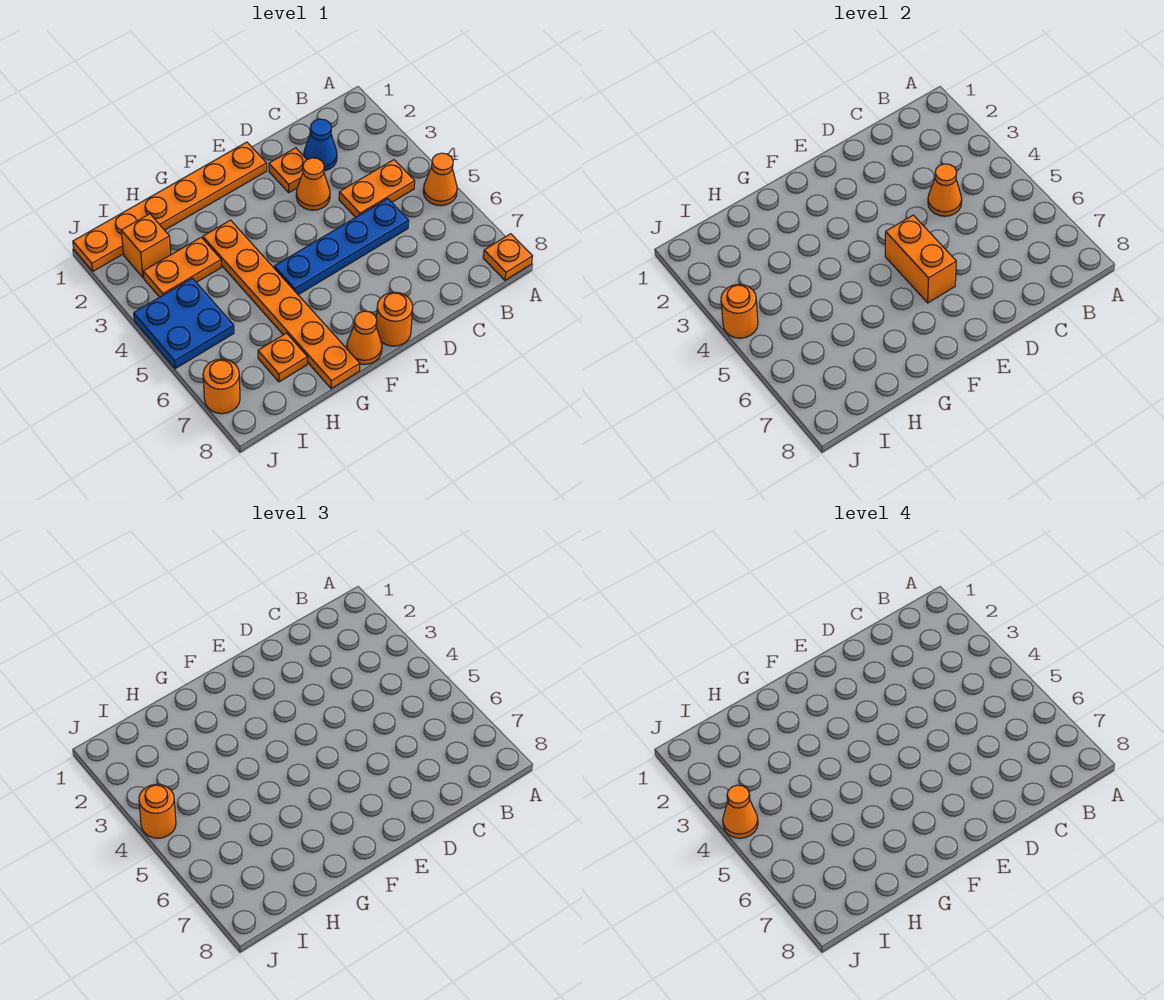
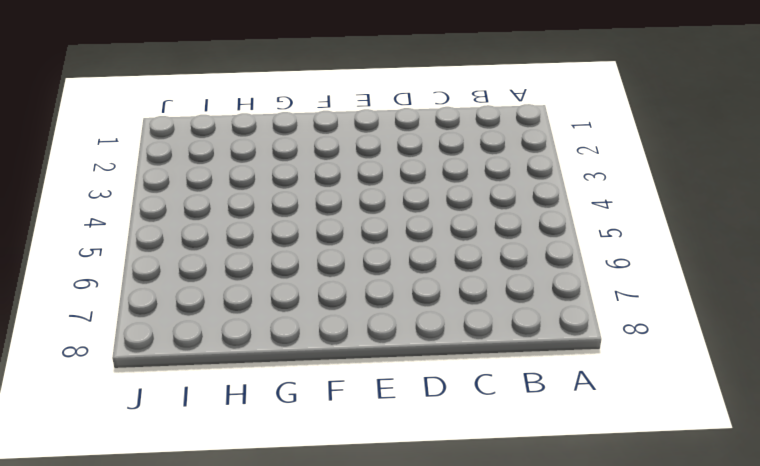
none -> orange cone A5 level 1
none -> orange plate A8 level 1
none -> orange plate B4:C4 level 1

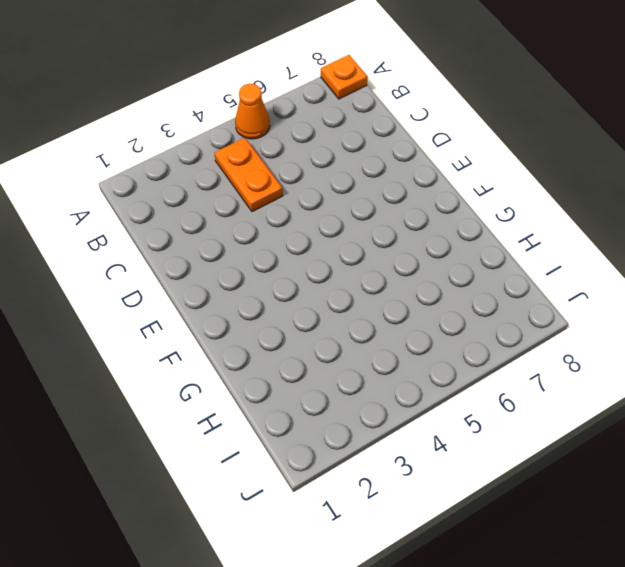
none -> blue cone C2 level 1
none -> blue plate C5:F5 level 1
none -> orange plate D2 level 1

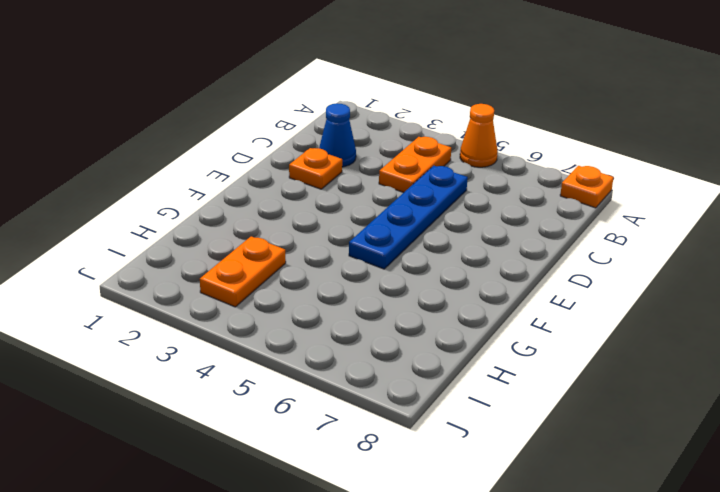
none -> orange cone D3 level 1
none -> orange plate E1:J1 level 1
none -> orange round brick E8 level 1

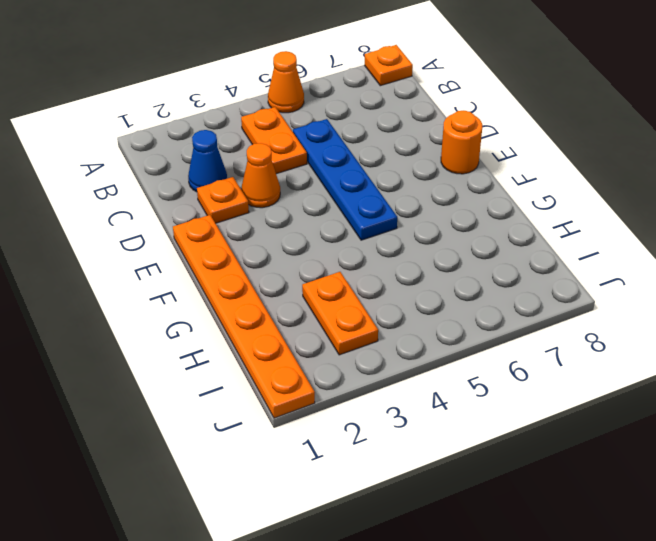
none -> orange cone F8 level 1
none -> orange plate G3:G8 level 1
none -> orange plate H7 level 1

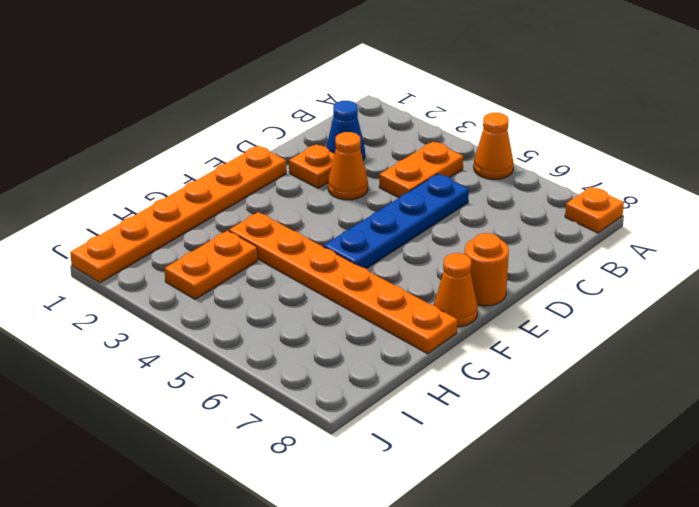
none -> orange plate H7 level 1
none -> orange brick I2 level 1
none -> blue plate I4:J5 level 1

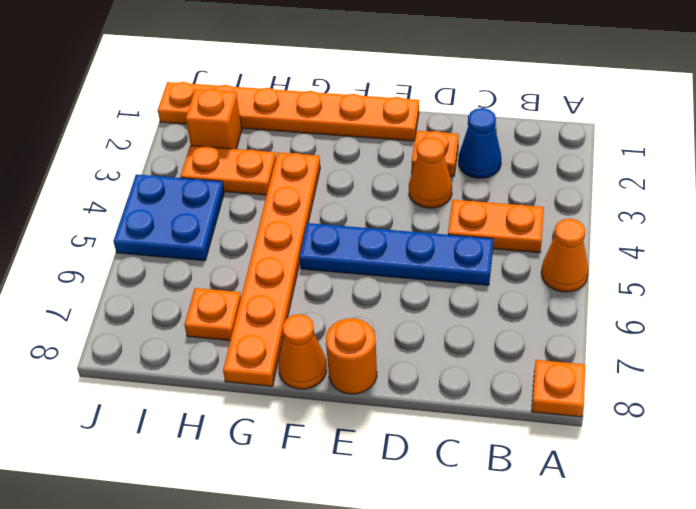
none -> orange round brick J7 level 1
none -> orange cone C4 level 2
none -> orange brick E5:E6 level 2

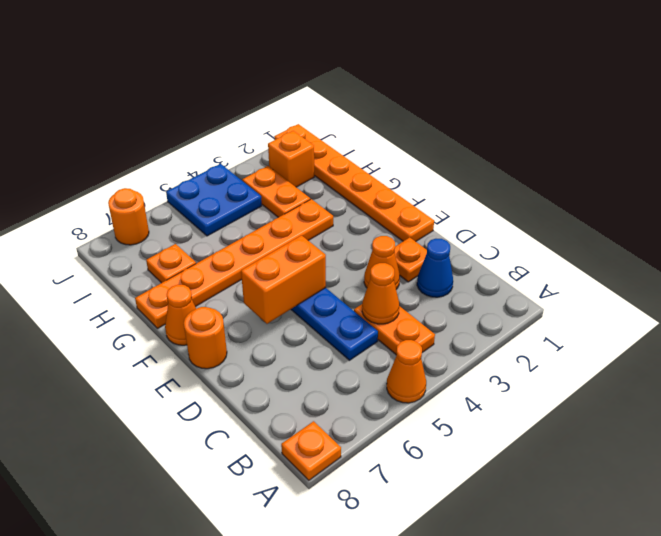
none -> orange round brick J4 level 2
none -> orange round brick J4 level 3
none -> orange cone J4 level 4

